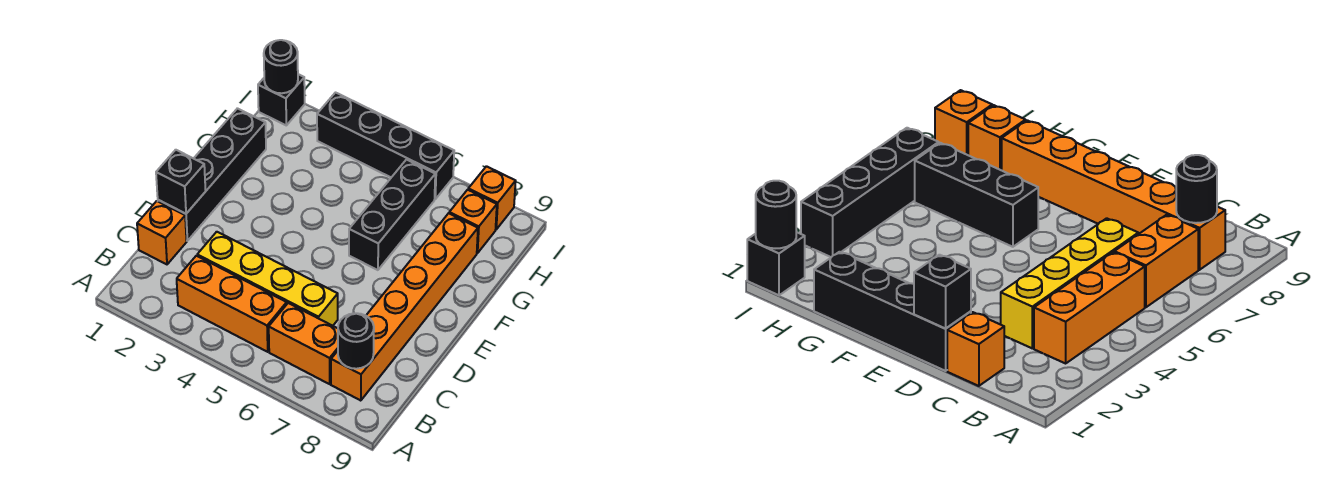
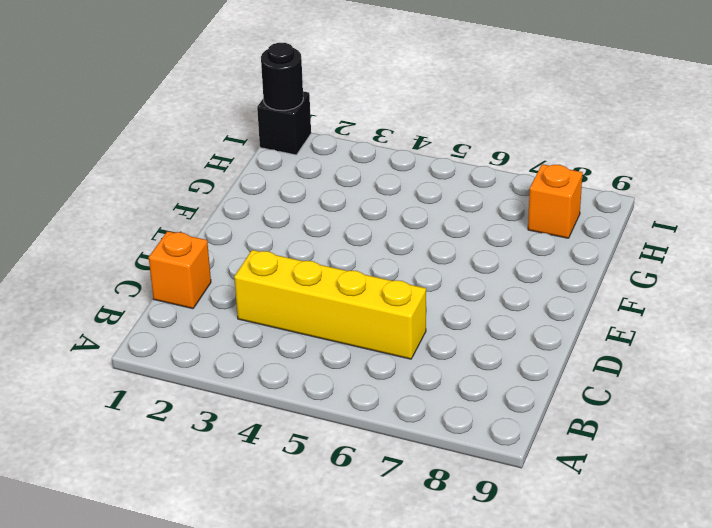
none -> orange brick B3:B5 level 1
none -> orange brick B6:B7 level 1
none -> orange brick B8:G8 level 1

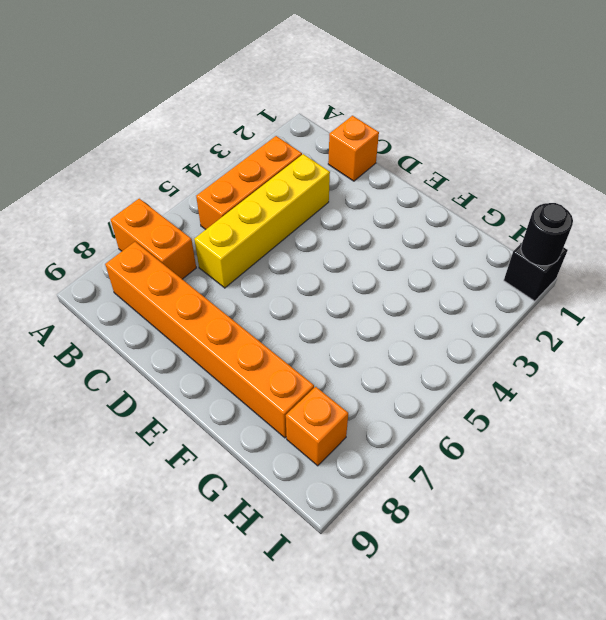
orange brick A7:B7 level 1 -> orange brick B6:B7 level 1
none -> black brick D1:G1 level 1
none -> black brick F6:H6 level 1
none -> black brick I3:I6 level 1

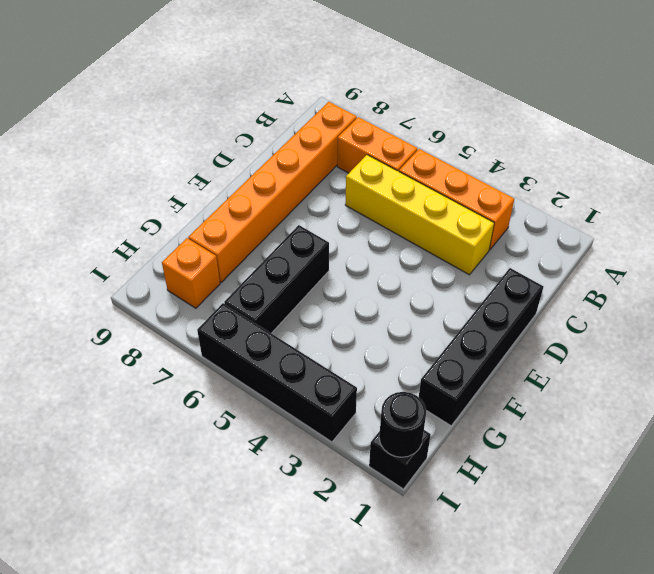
none -> orange brick C1 level 1
none -> orange brick I8 level 1
none -> black round brick B8 level 2

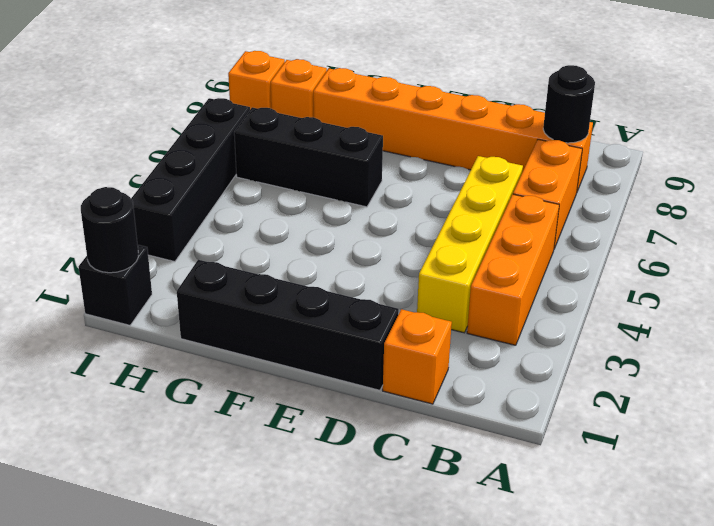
none -> black brick D1 level 2

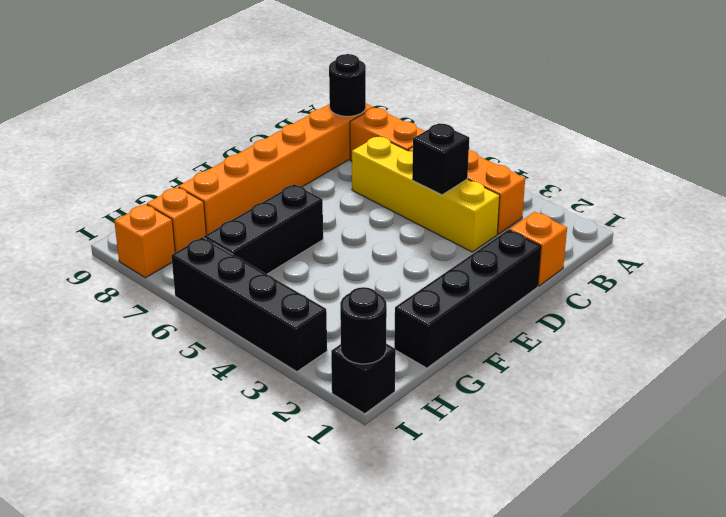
black brick C4 level 2 -> black brick D1 level 2

